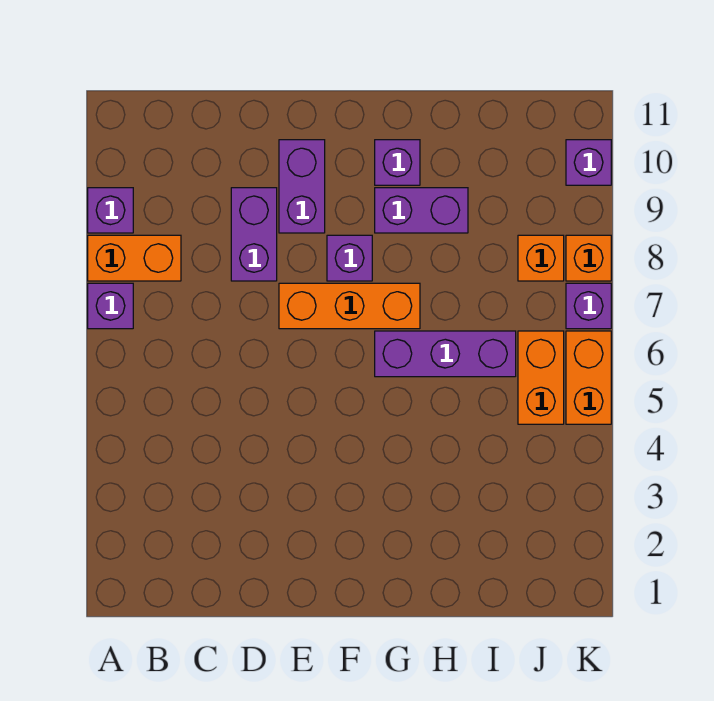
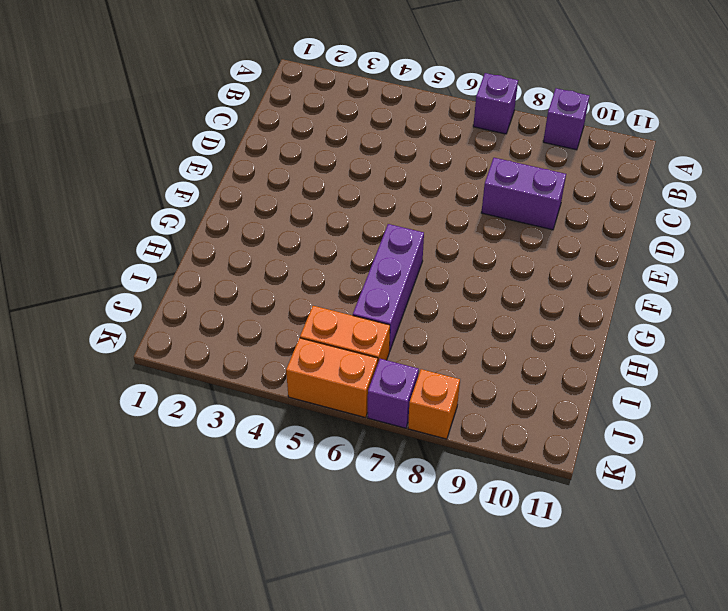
none -> orange brick A8:B8 level 1
none -> orange brick E7:G7 level 1
none -> purple brick E9:E10 level 1

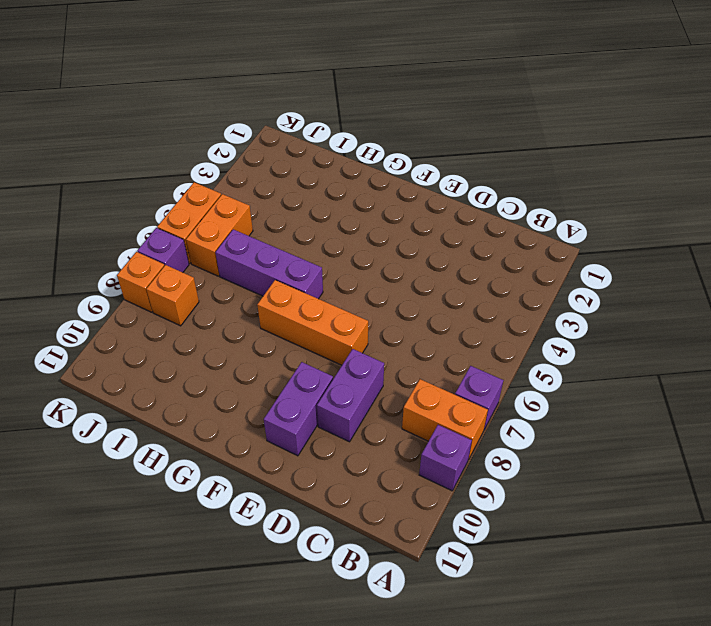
none -> purple brick F8 level 1
none -> purple brick G9:H9 level 1
none -> purple brick G10 level 1

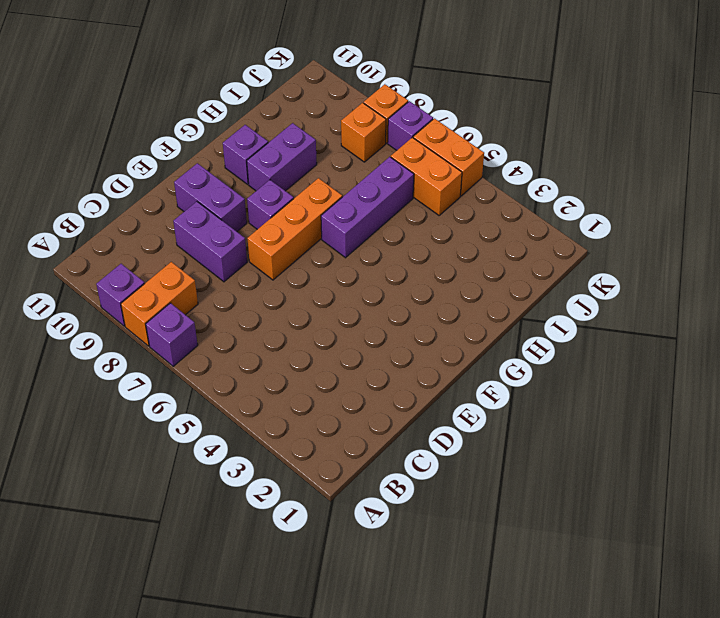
none -> purple brick K10 level 1

